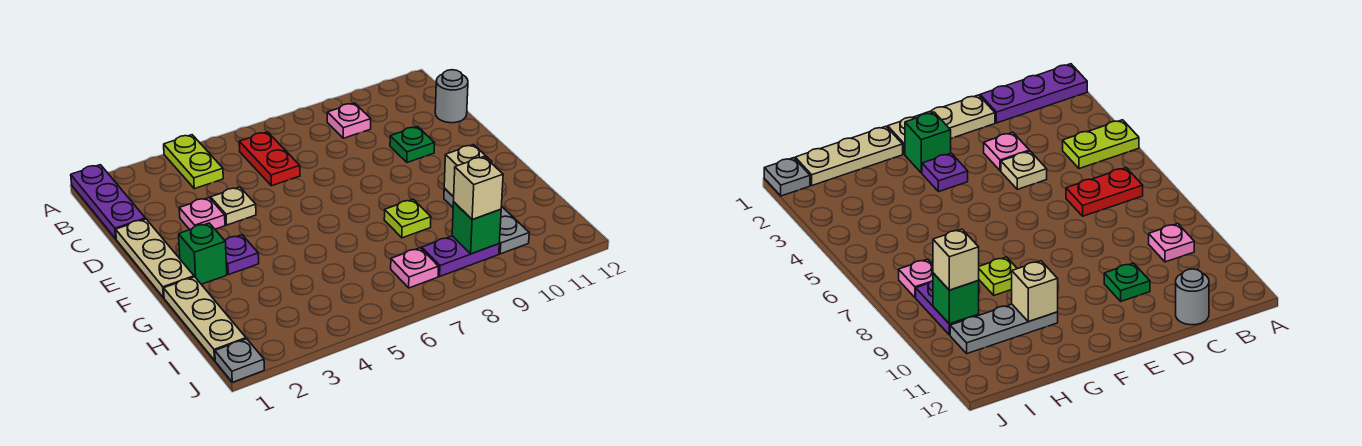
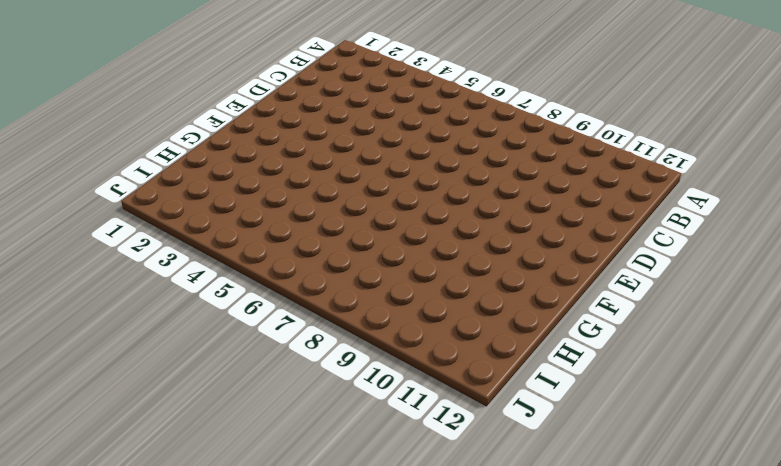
none -> purple plate A1:C1 level 1
none -> lime plate A4:B4 level 1
none -> red plate B6:C6 level 1

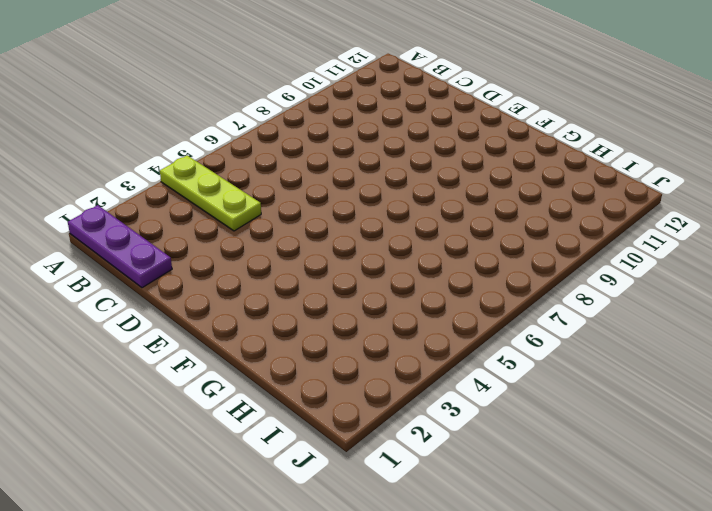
lime plate A4:C4 level 1 -> lime plate A4:B4 level 1
none -> red plate B6:C6 level 1
none -> pink plate B9 level 1
none -> grey round brick C12 level 1

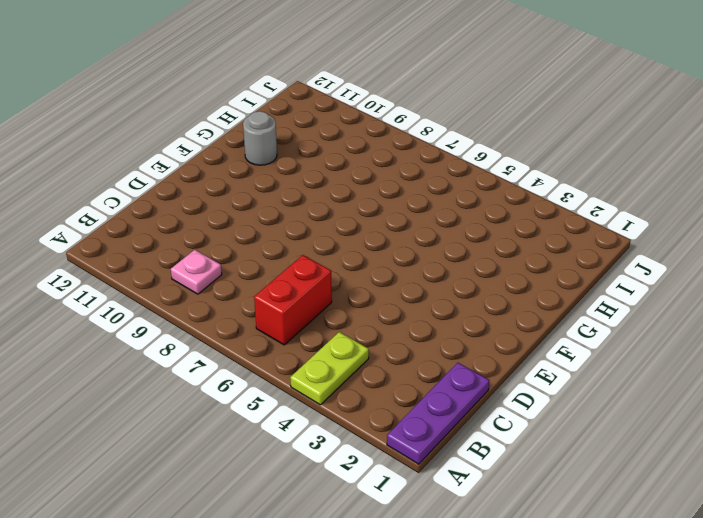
red brick B6:C6 level 1 -> red plate B6:C6 level 1
grey round brick G11 level 1 -> grey round brick C12 level 1
none -> tan plate D1:F1 level 1
none -> pink plate D3 level 1
none -> tan plate D4 level 1

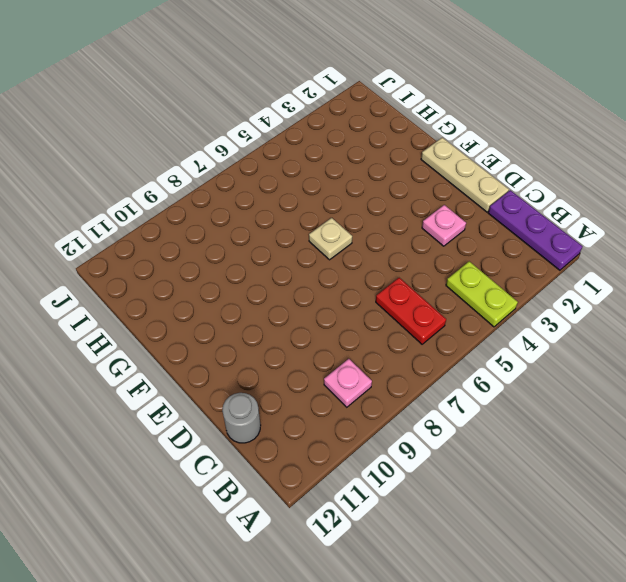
tan plate F6 level 1 -> tan plate D4 level 1
none -> green plate D10 level 1
none -> green brick F2 level 1
none -> purple plate F3 level 1

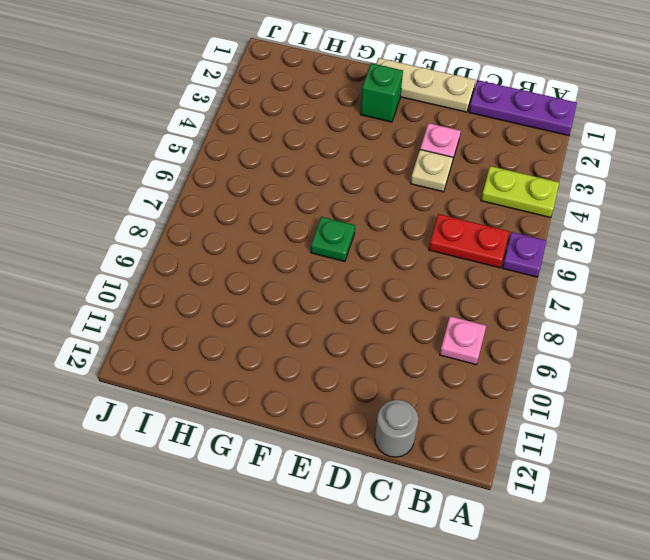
purple plate A6 level 1 -> purple plate F3 level 1
green plate F7 level 1 -> green plate D10 level 1
none -> tan plate G1:I1 level 1
none -> lime plate G8 level 1
none -> grey plate G10:I10 level 1

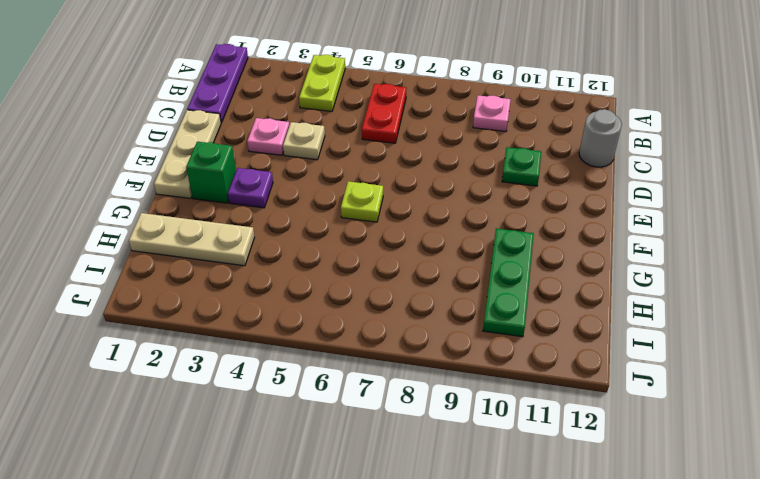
lime plate F6 level 1 -> lime plate G8 level 1
green plate G10:I10 level 1 -> grey plate G10:I10 level 1
tan plate H1:H3 level 1 -> tan plate G1:I1 level 1
none -> pink plate I7 level 1
none -> purple plate I8:I9 level 1
none -> grey plate J1 level 1

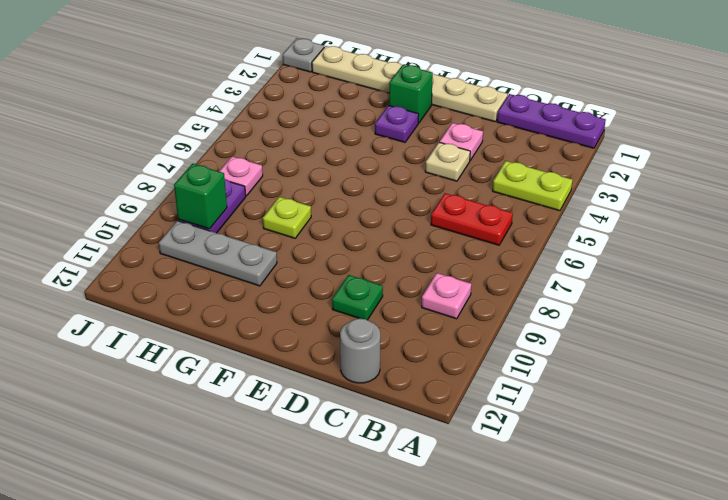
none -> tan brick G10 level 2
none -> tan brick I9 level 3

